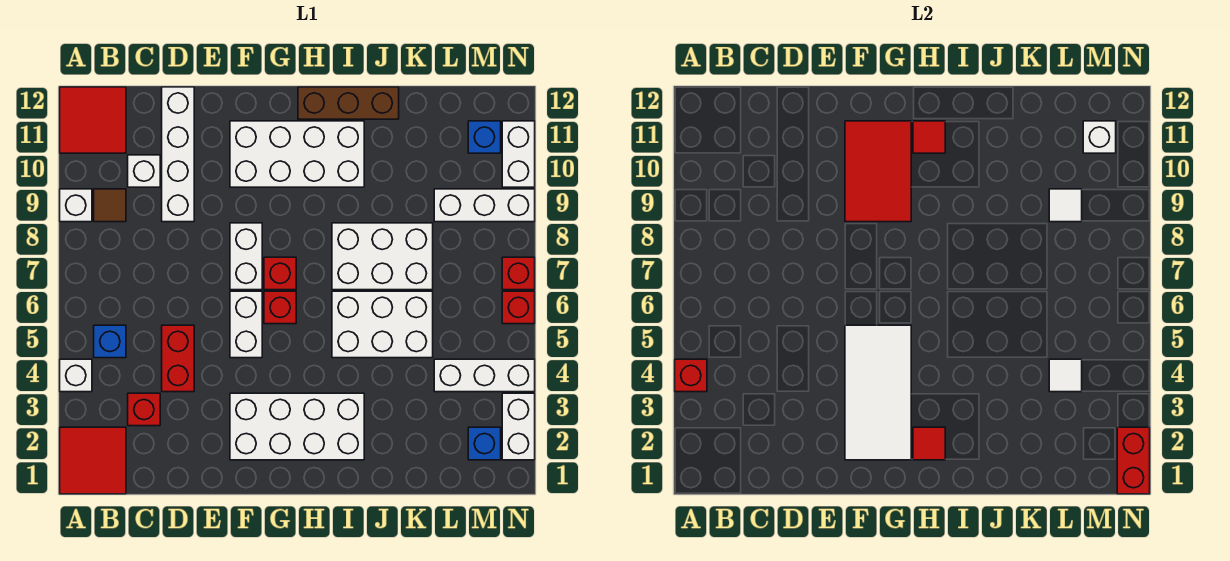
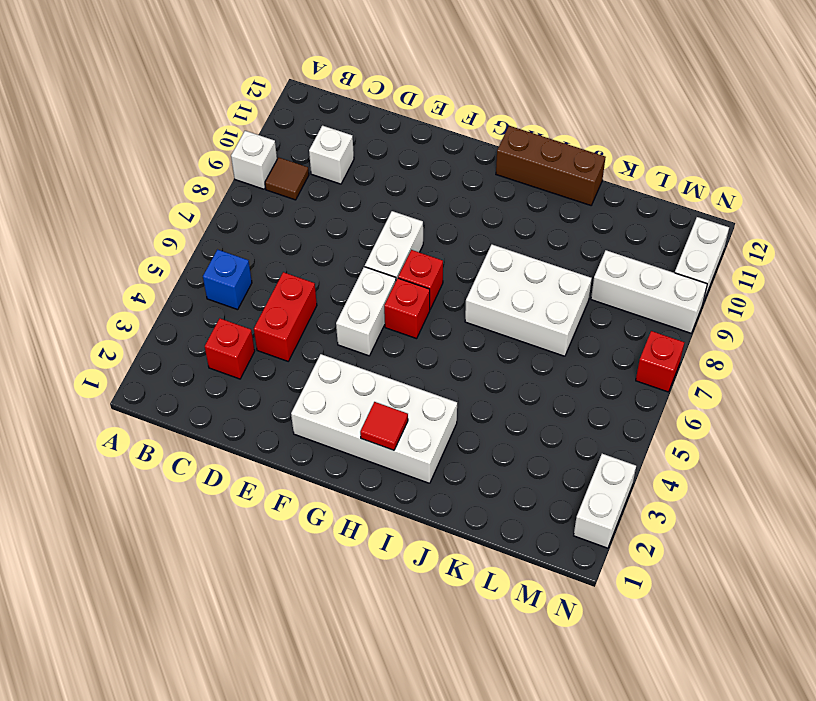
none -> red tile A1:B2 level 1
none -> white brick A4 level 1
none -> red tile A11:B12 level 1
none -> white brick D9:D12 level 1

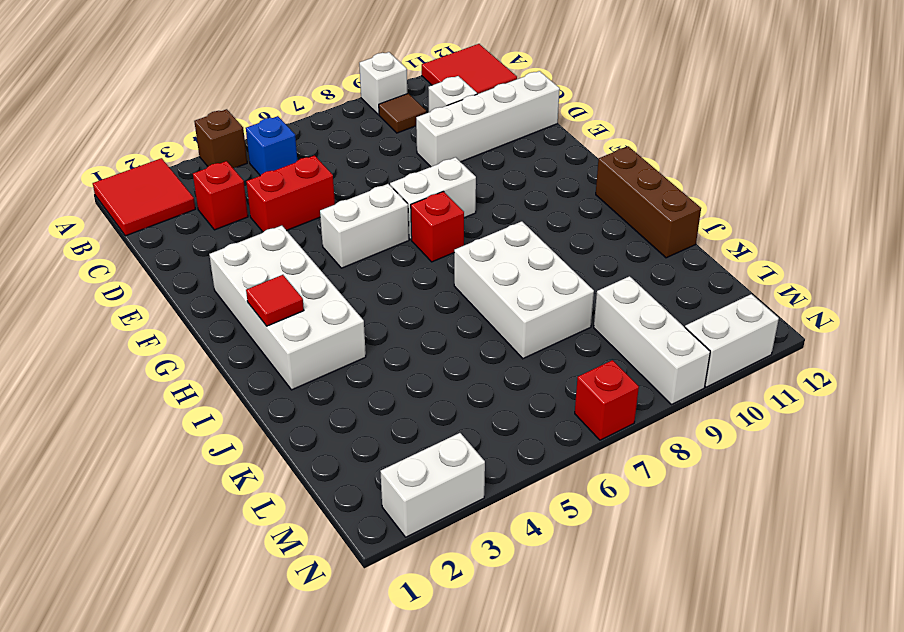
brown brick A4 level 1 -> white brick A4 level 1
none -> white brick F10:I11 level 1
none -> red brick G6 level 1
none -> white brick I5:K6 level 1
none -> white brick L4:N4 level 1

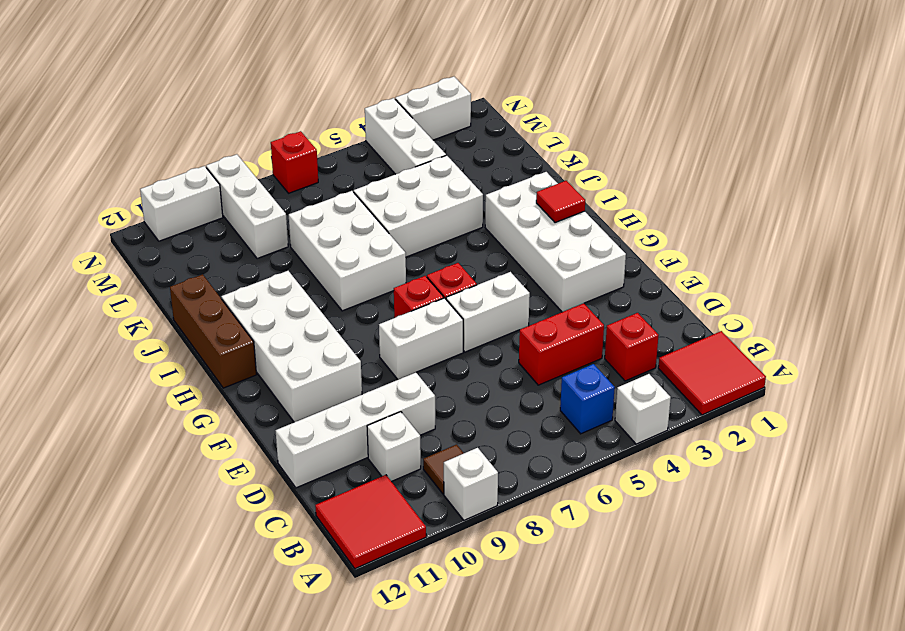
white brick J4:K6 level 1 -> white brick I5:K6 level 1
none -> blue brick M2 level 1
none -> blue brick M11 level 1
none -> red brick N6 level 1
none -> red brick A4 level 2

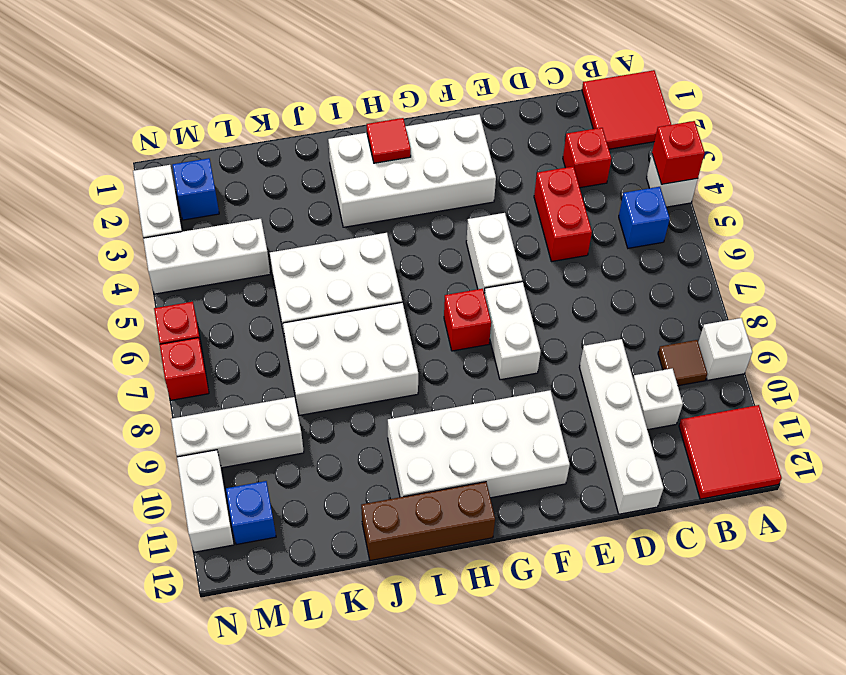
none -> red brick G6 level 1
none -> white tile F2:G5 level 2
none -> red tile F9:G11 level 2
none -> red tile H11 level 2

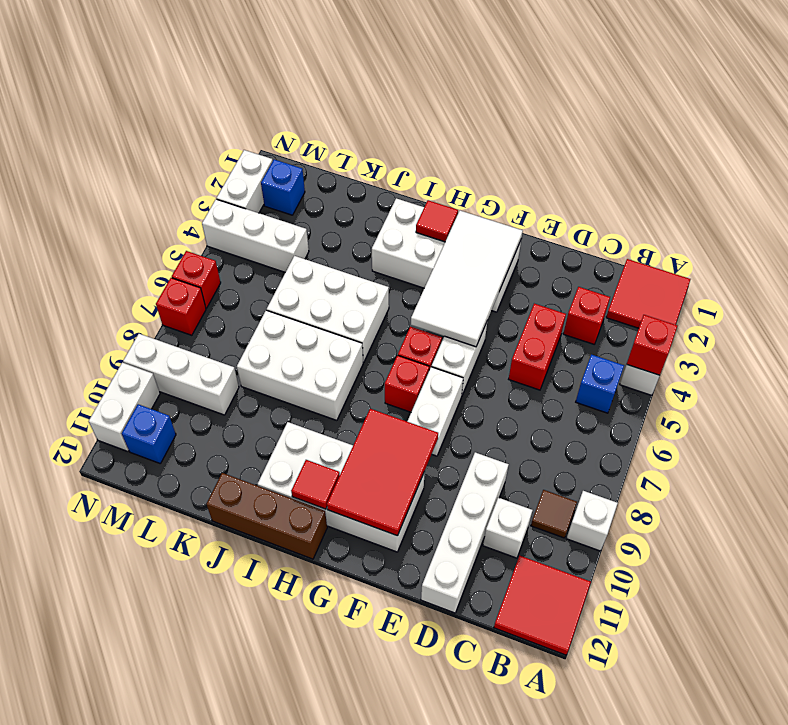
none -> white tile L4 level 2
none -> white tile L9 level 2
none -> white brick M11 level 2
none -> red brick N1:N2 level 2

